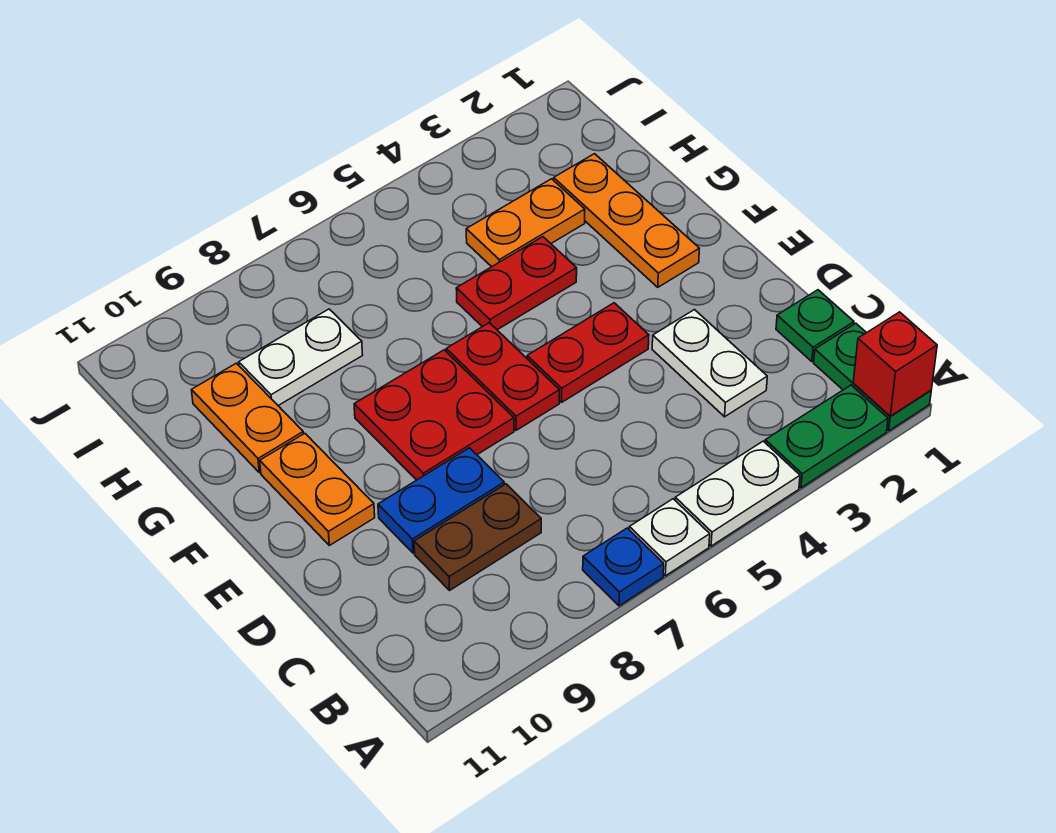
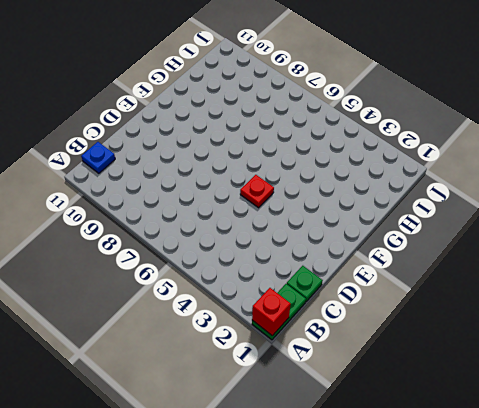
blue plate B11 level 1 -> blue plate A7 level 1
red plate E5 level 1 -> red plate E4:E5 level 1
none -> green plate A2:A3 level 1
none -> white plate A4:A5 level 1
none -> white plate A6 level 1

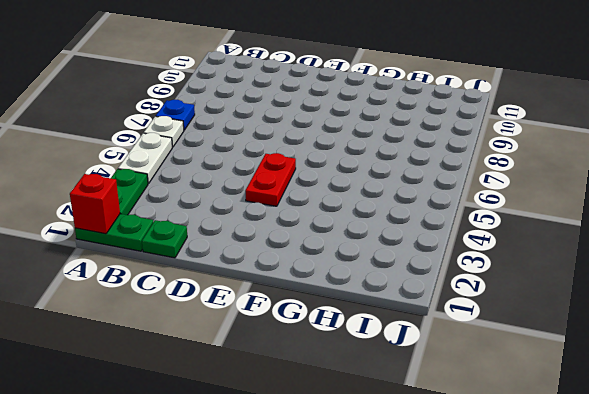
none -> white plate C3:D3 level 1
none -> brown plate C8:C9 level 1
none -> blue plate D8:D9 level 1

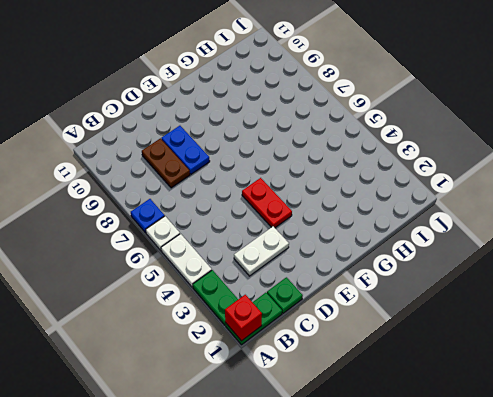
none -> red plate E6:F6 level 1
none -> red plate E7:F8 level 1
none -> orange plate E10:F10 level 1

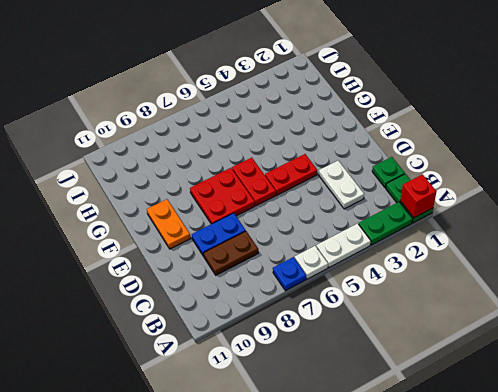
none -> orange plate F2:H2 level 1
none -> red plate G4:G5 level 1
none -> orange plate G10:H10 level 1

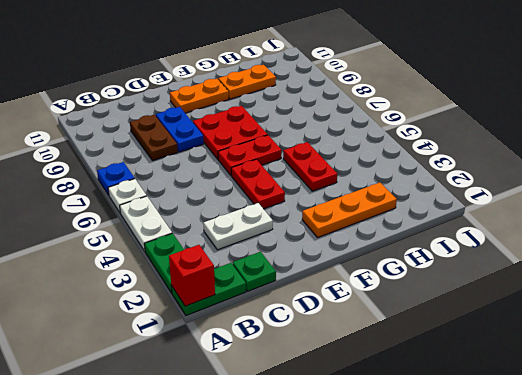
none -> orange plate H3:H4 level 1
none -> white plate H8:H9 level 1

